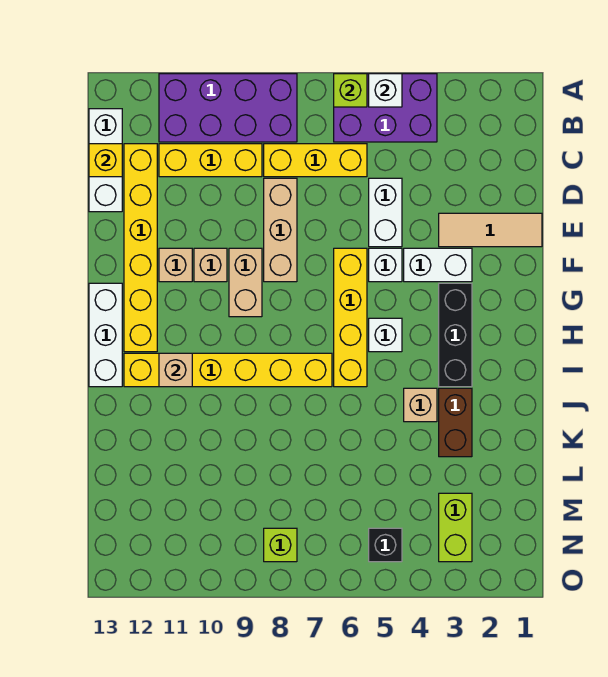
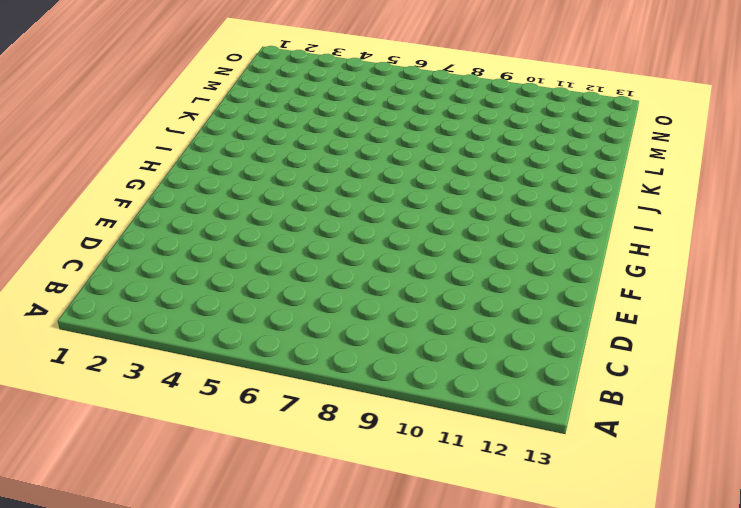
none -> purple brick A4:B6 level 1
none -> purple brick A8:B11 level 1
none -> white brick B13:D13 level 1

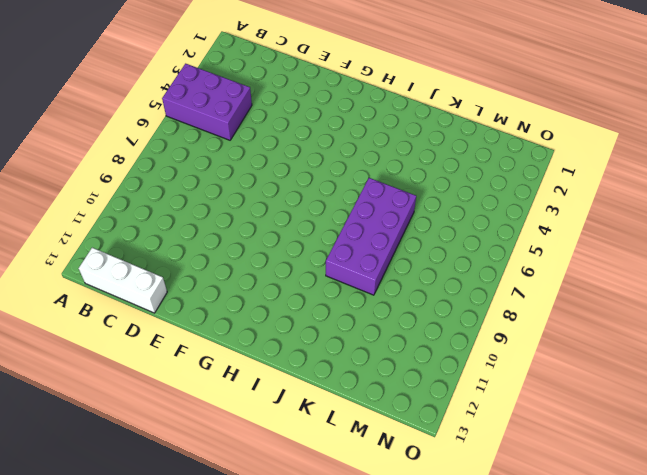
purple brick A4:C5 level 1 -> purple brick A4:B6 level 1
purple brick J6:K9 level 1 -> purple brick A8:B11 level 1
none -> yellow brick C6:C8 level 1
none -> yellow brick C9:C11 level 1
none -> yellow brick C12:H12 level 1

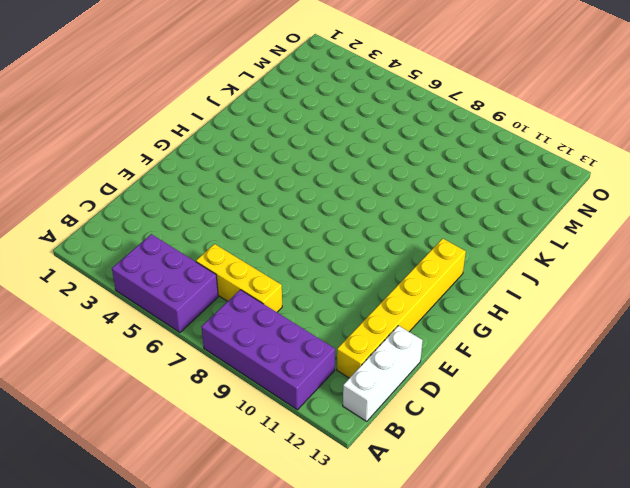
none -> yellow brick C9:C11 level 1
none -> white brick D5:E5 level 1
none -> tan brick D8:F8 level 1

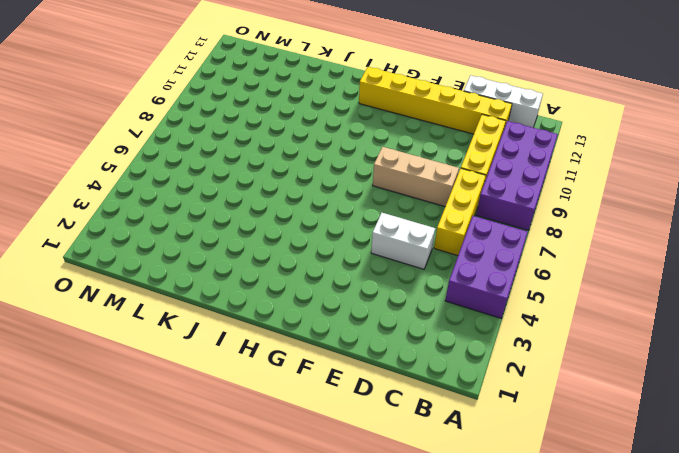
none -> tan tile E1:E3 level 1
none -> white brick F3:F4 level 1
none -> white brick F5 level 1

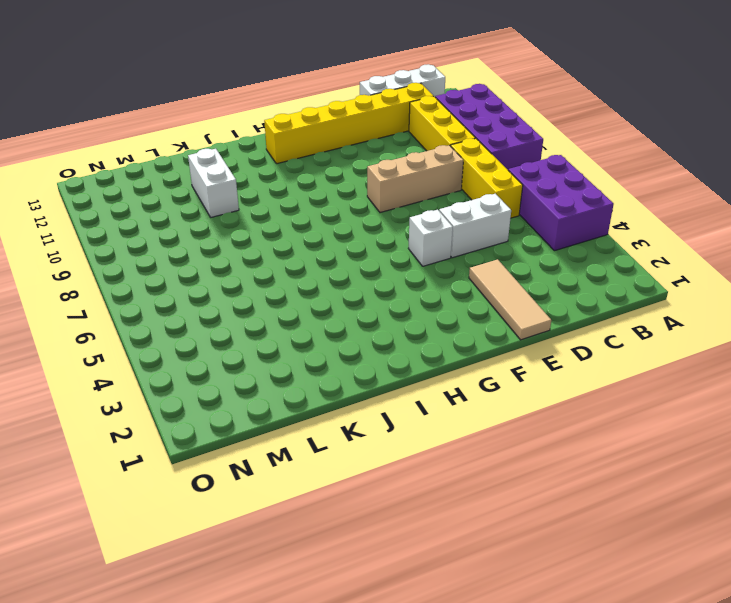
white brick K10:K11 level 1 -> white brick F3:F4 level 1
none -> yellow brick F6:I6 level 1
none -> tan brick F9:G9 level 1
none -> tan brick F10 level 1

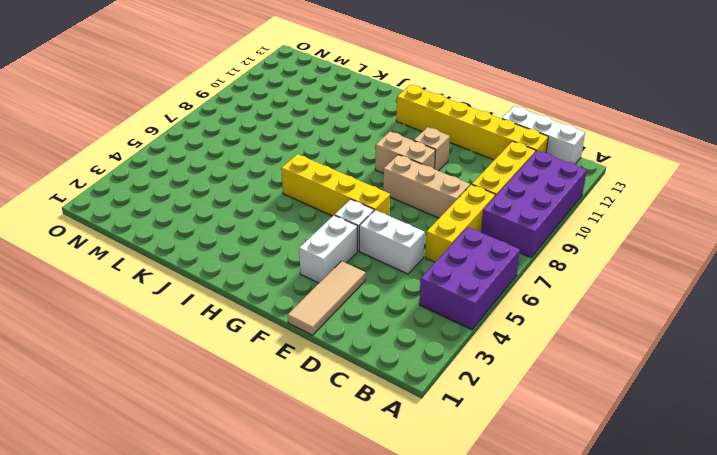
none -> tan brick F11 level 1
none -> black brick G3:I3 level 1
none -> white brick G13:I13 level 1

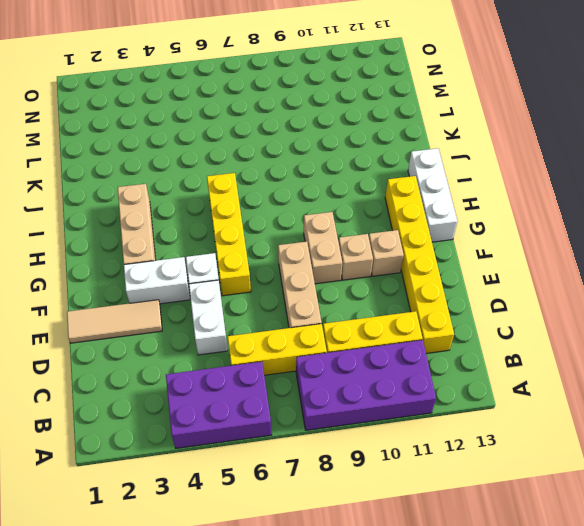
tan brick G3:I3 level 1 -> black brick G3:I3 level 1
none -> white brick B13:D13 level 1
none -> white brick H5 level 1
none -> yellow brick I7:I12 level 1

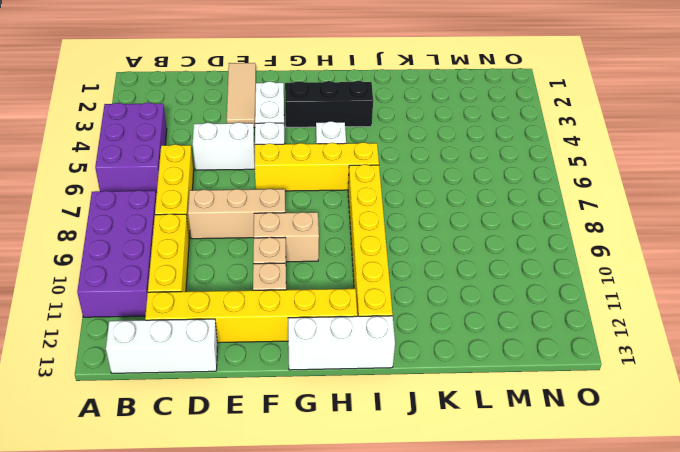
none -> brown brick J3:K3 level 1
none -> tan brick J4 level 1
none -> lime brick M3:N3 level 1

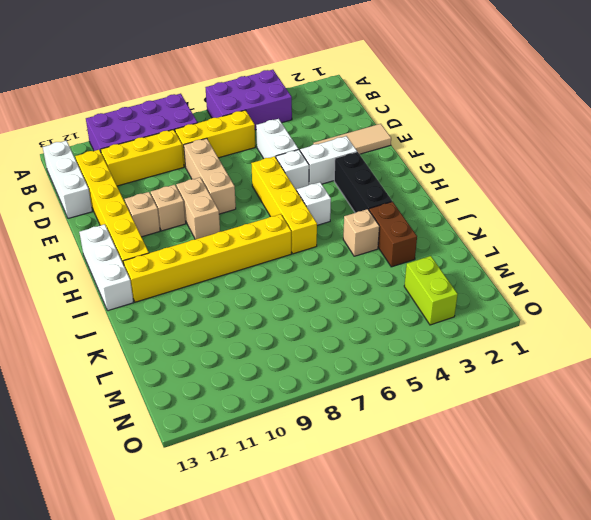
none -> black brick N5 level 1
none -> lime brick N8 level 1
none -> white brick A5 level 2

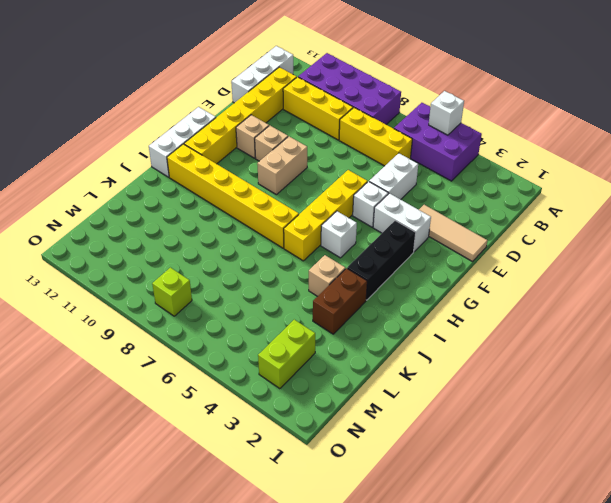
none -> tan brick D8:F8 level 1
none -> black brick N5 level 1
none -> lime brick A6 level 2

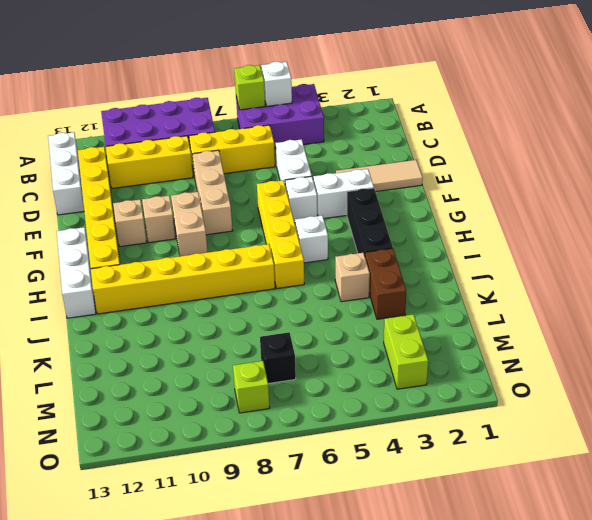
black brick M7 level 1 -> black brick N5 level 1
none -> yellow brick C13 level 2
none -> tan brick I11 level 2

